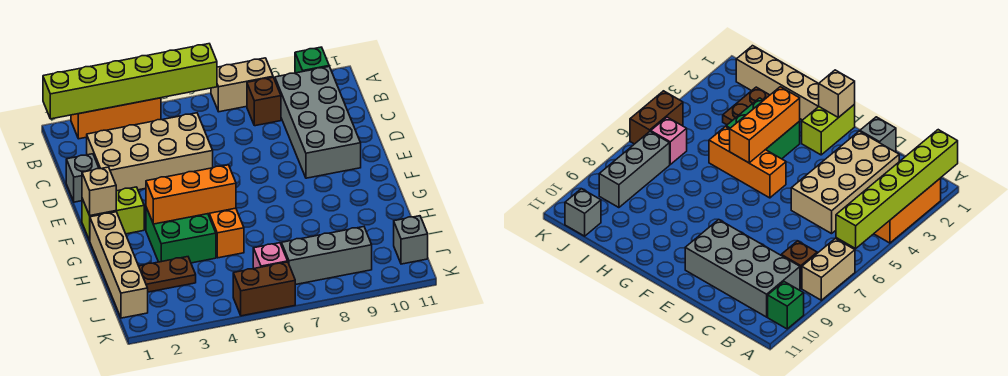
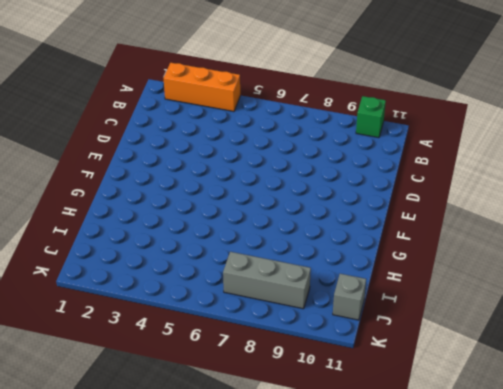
none -> tan brick A7:A8 level 1
none -> brown brick B8 level 1
none -> grey brick B9:E10 level 1

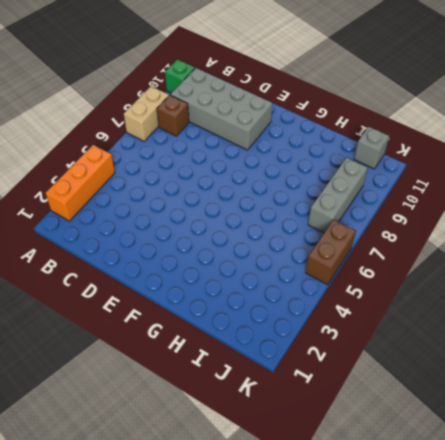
none -> tan brick C2:D5 level 1
none -> grey brick D1 level 1
none -> lime brick F1:F2 level 1

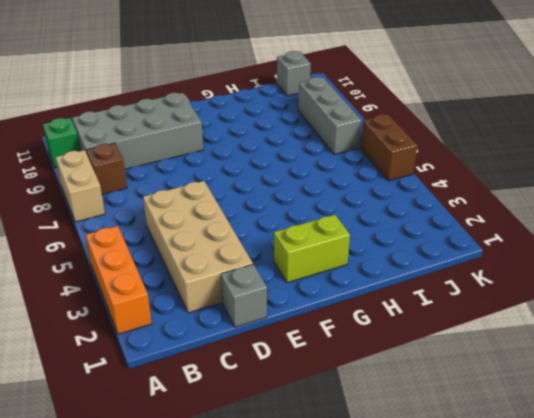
lime brick F2:G2 level 1 -> lime brick F1:F2 level 1
none -> orange brick F5:H5 level 1
none -> tan brick G1:J1 level 1
none -> green brick G3:H4 level 1

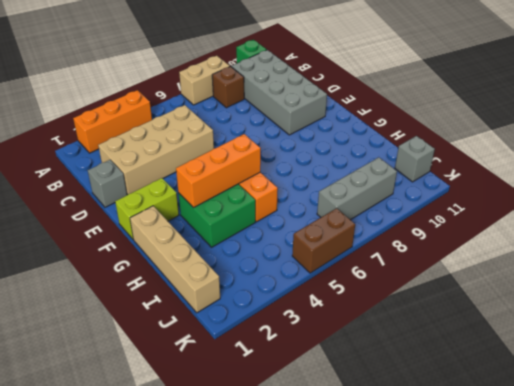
none -> brown plate I2:I3 level 1
none -> pink brick J6 level 1
none -> lime brick A1:A6 level 2

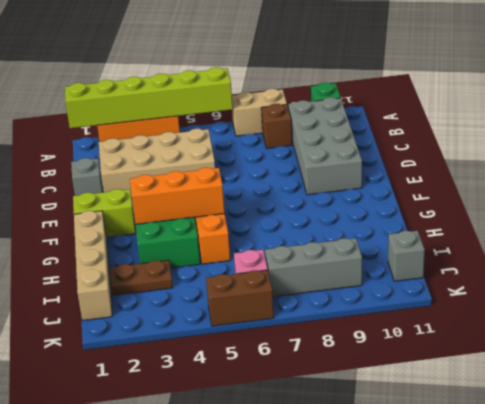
none -> tan brick F1 level 2

